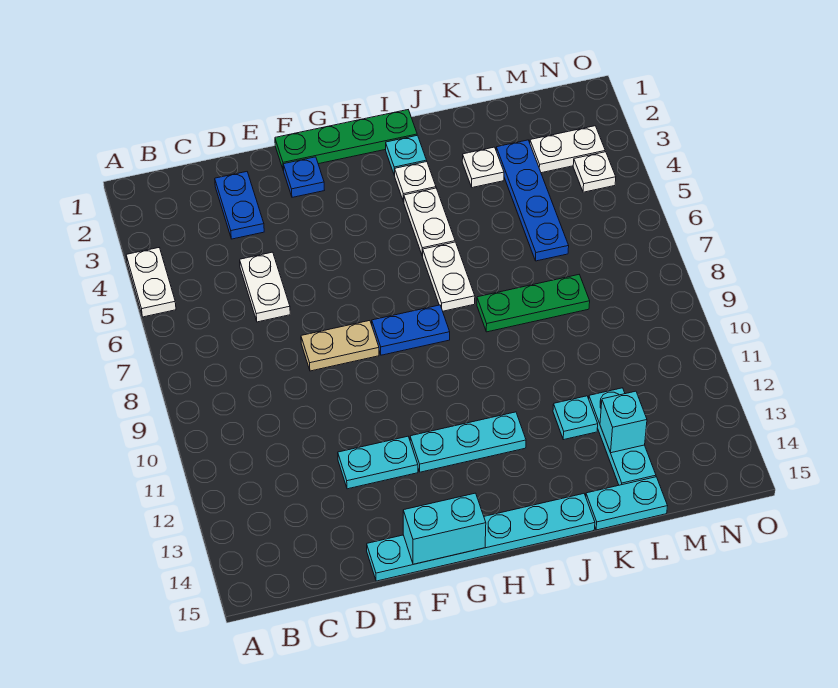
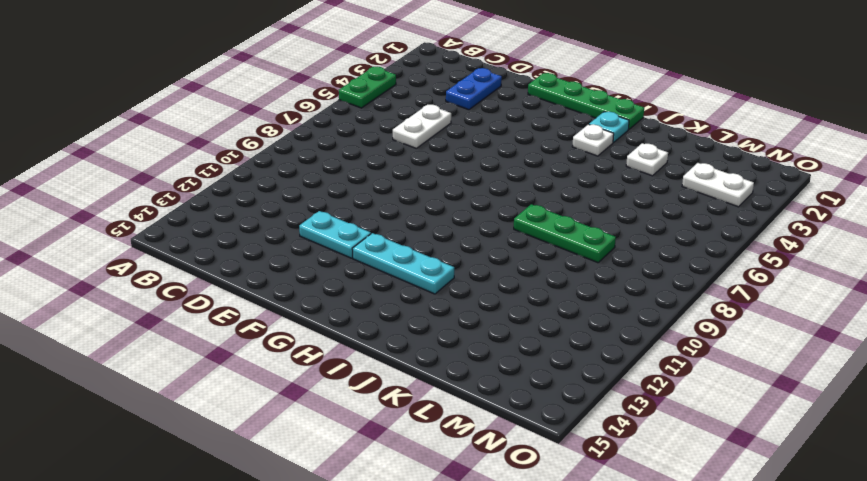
green plate A4:A5 level 1 -> white plate A4:A5 level 1
none -> tan plate E8:F8 level 1
none -> cyan plate E15:J15 level 1
none -> blue plate F2 level 1

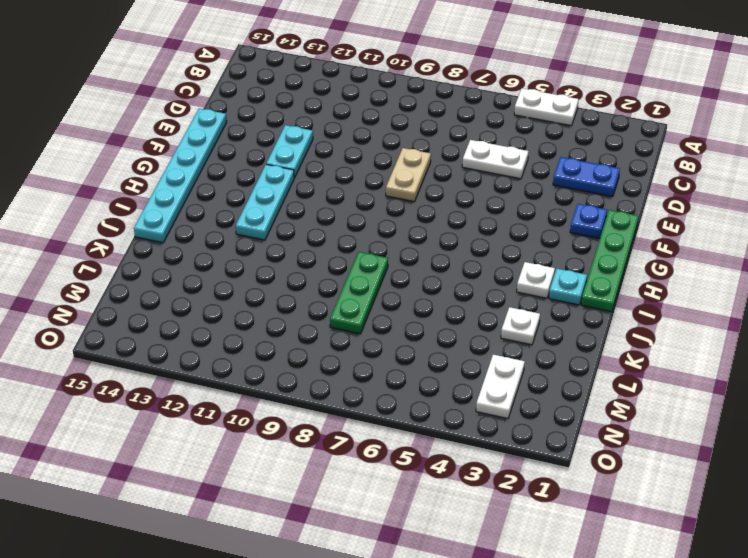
none -> blue plate G8:H8 level 1
none -> white plate I4:I5 level 1
none -> white plate I6:I7 level 1

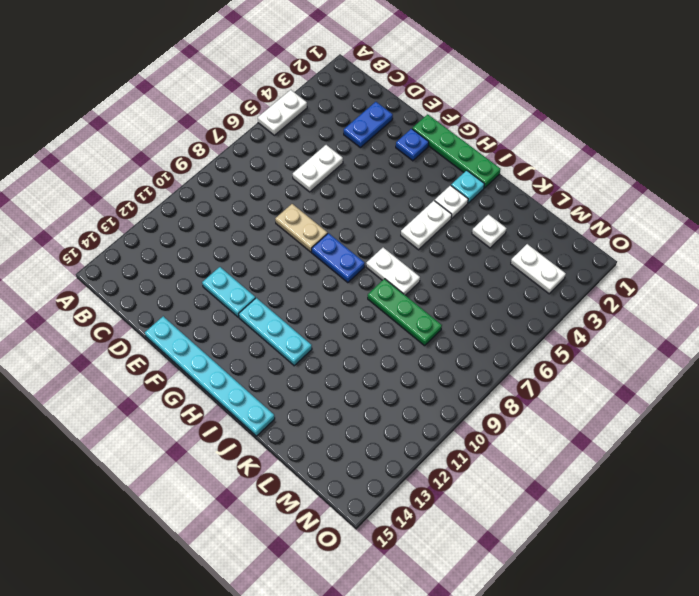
white plate I7:J7 level 1 -> white plate I6:I7 level 1
none -> cyan plate K12 level 1
none -> cyan plate K15:L15 level 1
none -> blue plate L3:L6 level 1

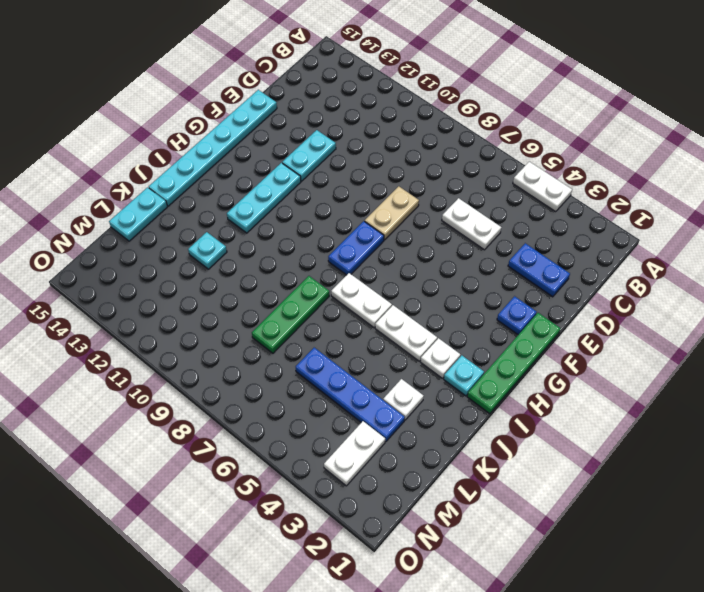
none -> cyan plate L12:L14 level 1
none -> white plate N4 level 1
none -> cyan brick F15:G15 level 2

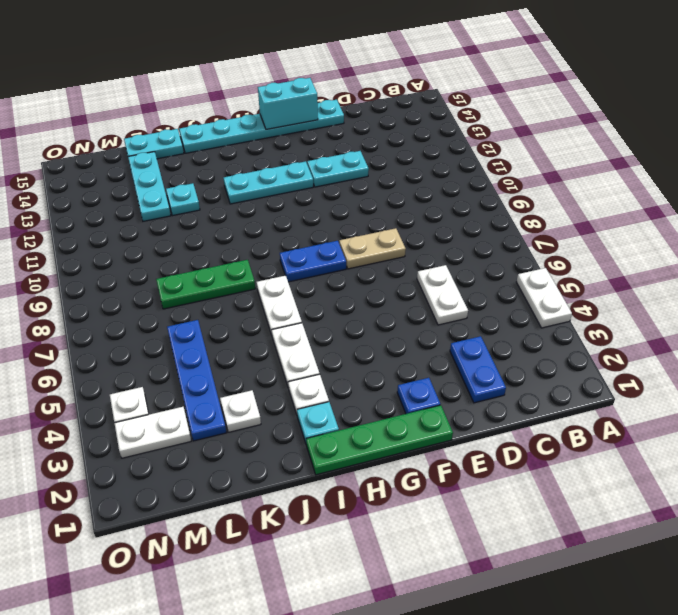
none -> cyan brick L13 level 2

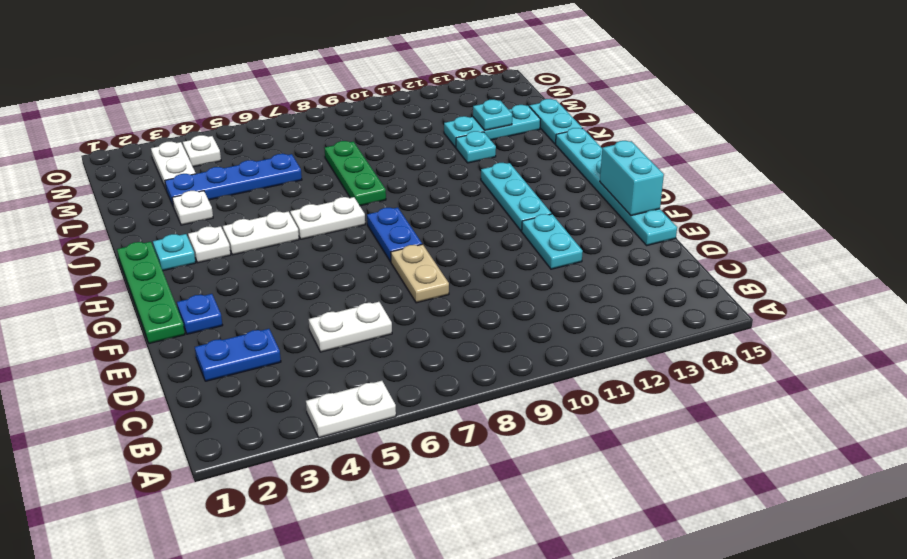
cyan plate L13 level 2 -> cyan brick L13 level 2

